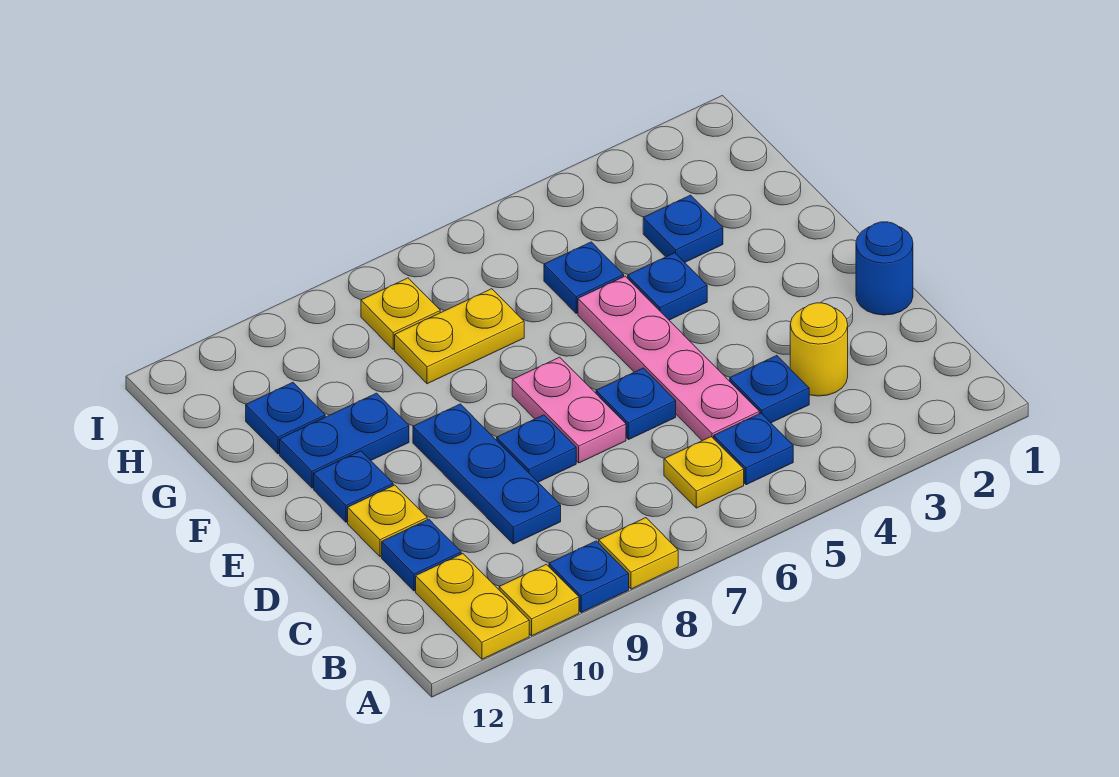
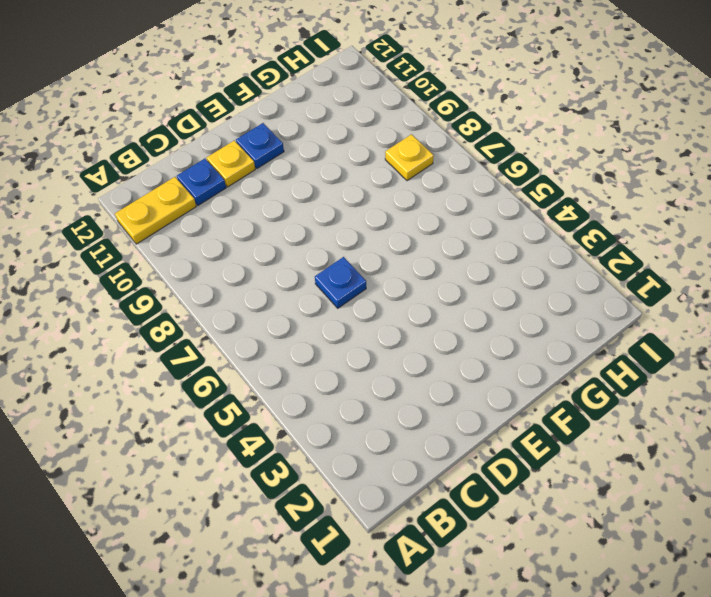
none -> yellow plate A8 level 1
none -> blue plate A9 level 1
none -> yellow plate A10 level 1

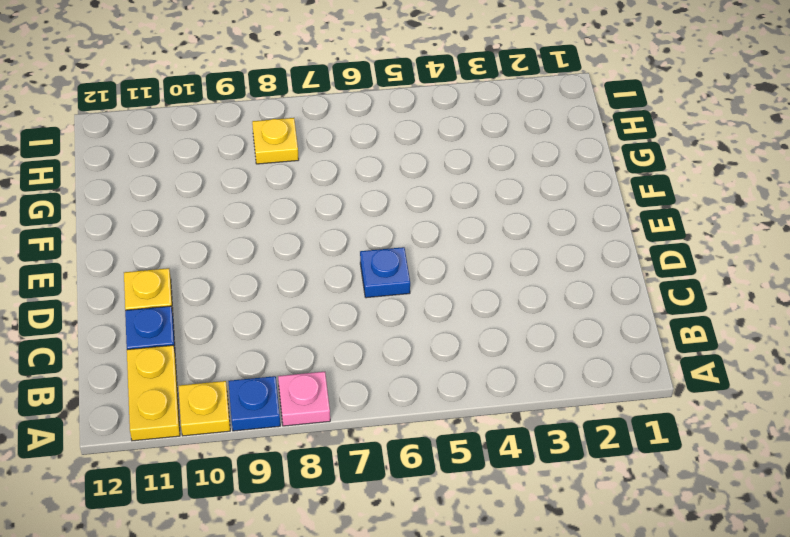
pink plate A8 level 1 -> yellow plate A8 level 1
none -> blue plate B5 level 1
none -> yellow plate B6 level 1
none -> yellow round brick C3 level 1

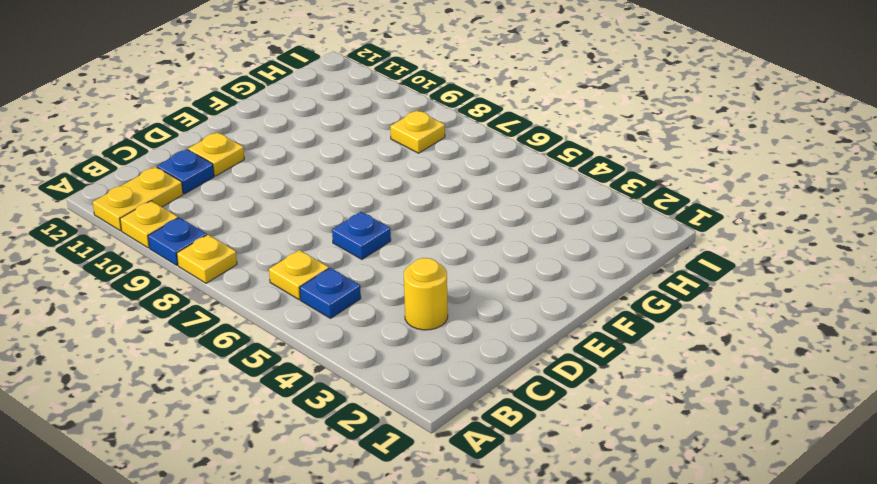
none -> blue plate C4 level 1
none -> pink plate C5:F5 level 1
none -> blue plate C9:E9 level 1

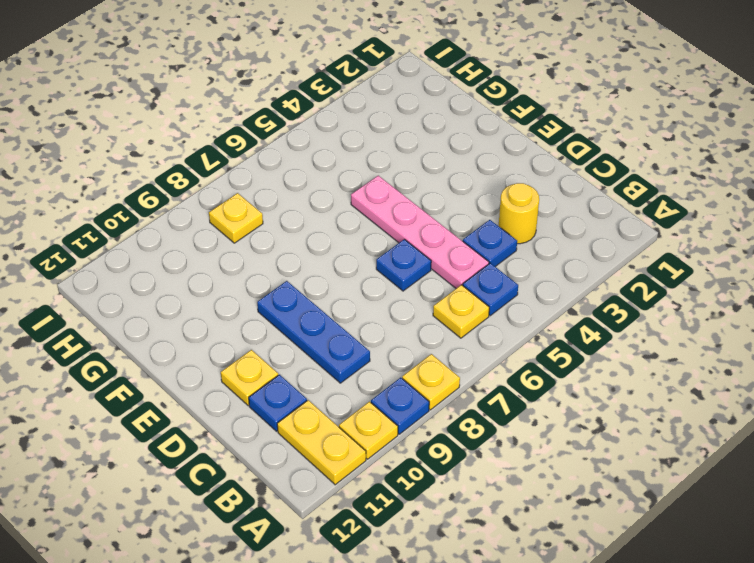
none -> blue round brick D1 level 1
none -> pink plate D7:E7 level 1
none -> blue plate D8 level 1

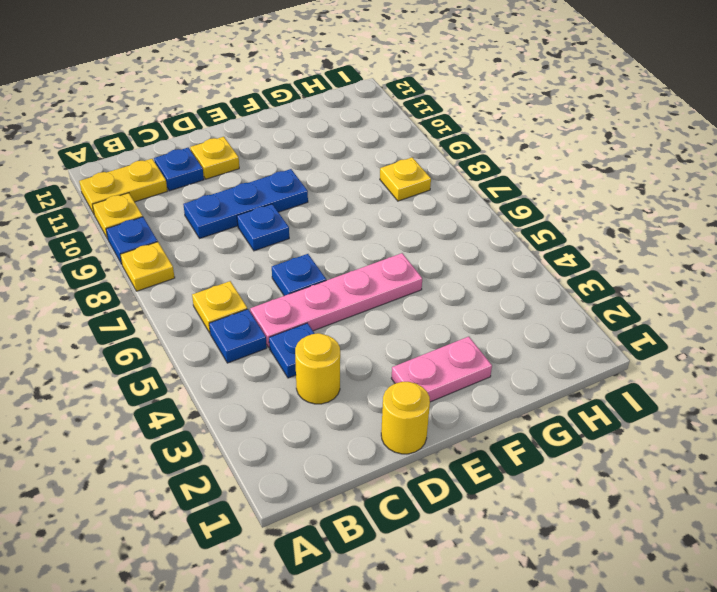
yellow round brick D1 level 1 -> blue round brick D1 level 1
pink plate E2:F2 level 1 -> pink plate D7:E7 level 1
none -> blue plate E11 level 1
none -> blue plate F4 level 1
none -> blue plate F10:F11 level 1

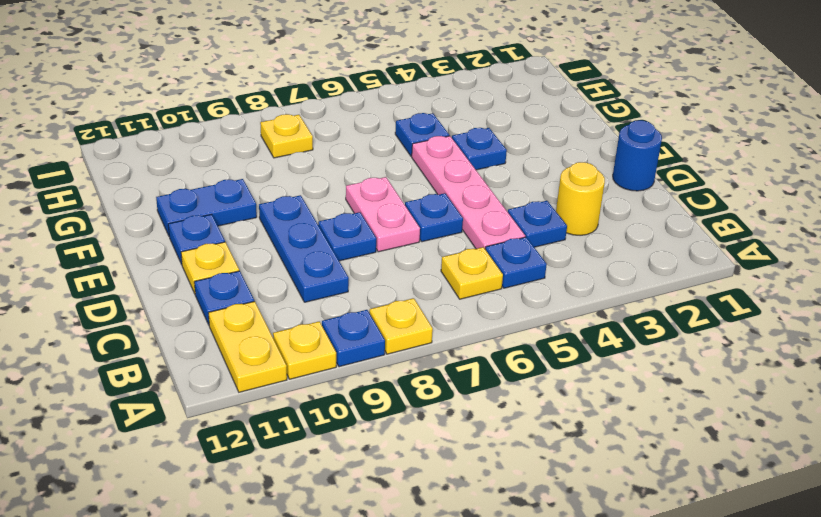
none -> blue plate G3 level 1
none -> yellow plate G7:G8 level 1
none -> blue plate G11 level 1

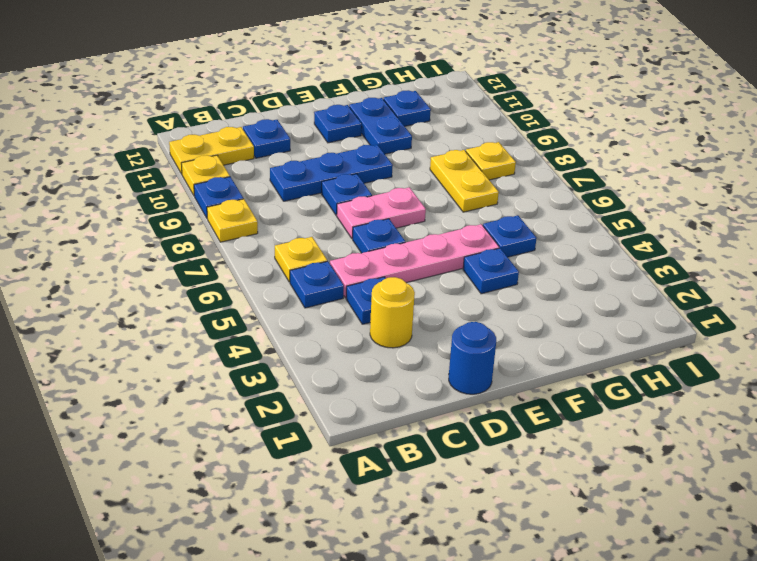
none -> yellow plate D11 level 1
none -> blue plate G3 level 1

